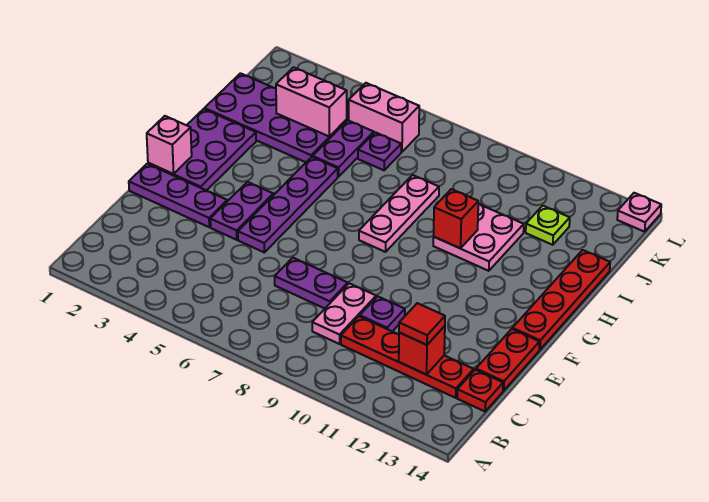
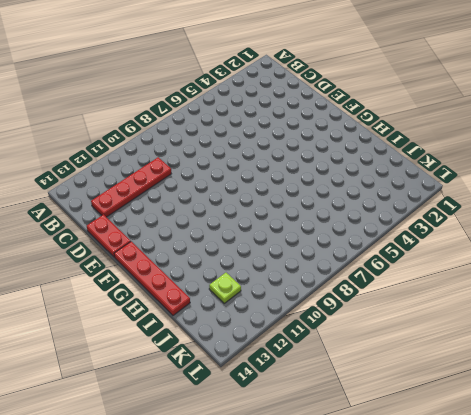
none -> pink plate C9:D9 level 1
none -> red plate C14 level 1
none -> purple plate D7:D8 level 1

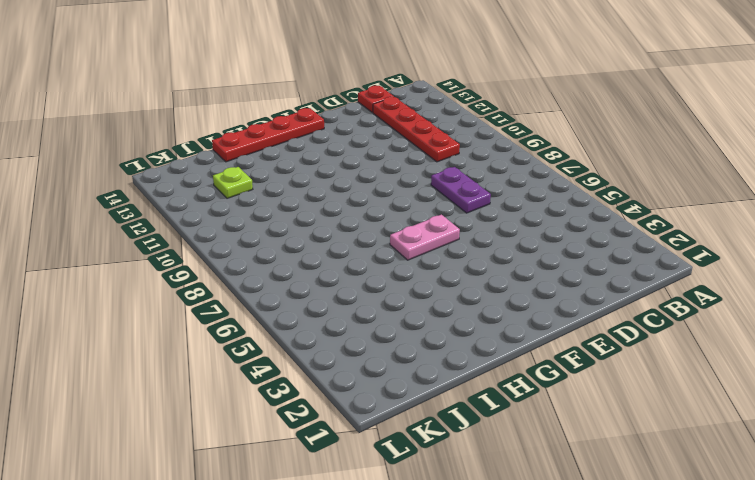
pink plate F6:G6 level 1 -> pink plate C9:D9 level 1
none -> purple plate D10 level 1
none -> red plate D14:E14 level 1
none -> purple plate E1:E3 level 1

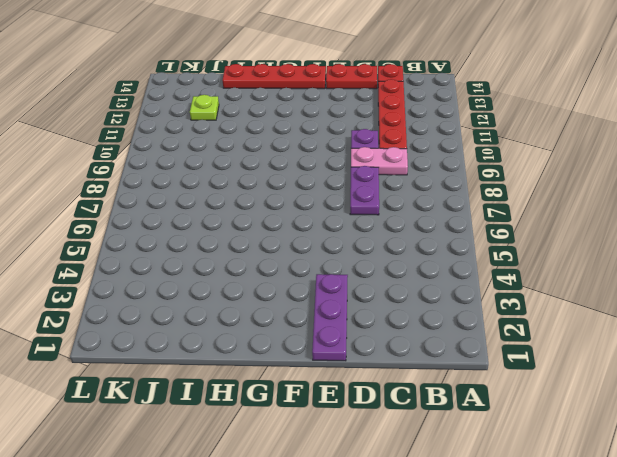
none -> purple plate E4:F4 level 1
none -> purple plate E5:H5 level 1
none -> purple plate F1:H2 level 1

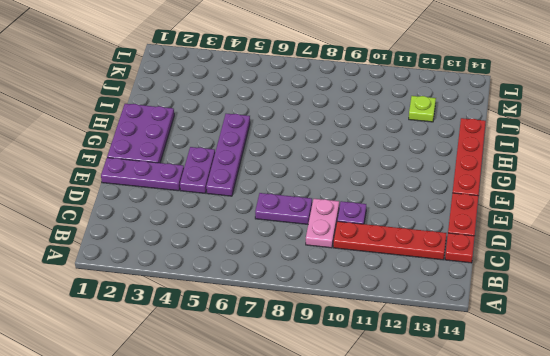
none -> pink plate G8:I8 level 1
none -> pink plate H10:I11 level 1
none -> purple plate I1:J4 level 1

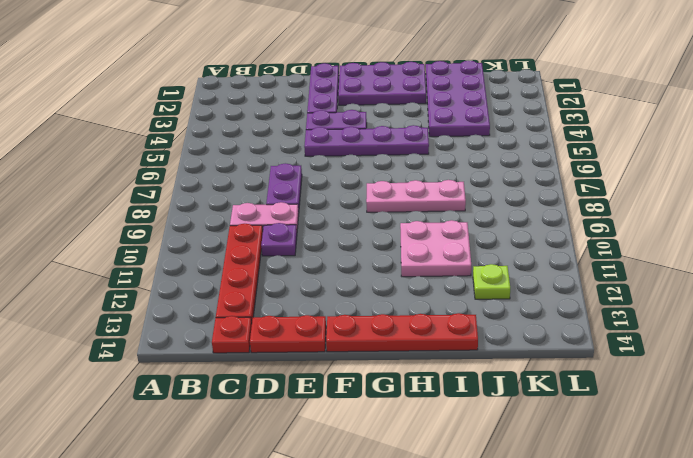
none -> purple plate I5:J5 level 1
none -> purple plate J6 level 1
none -> pink brick K5:K6 level 1

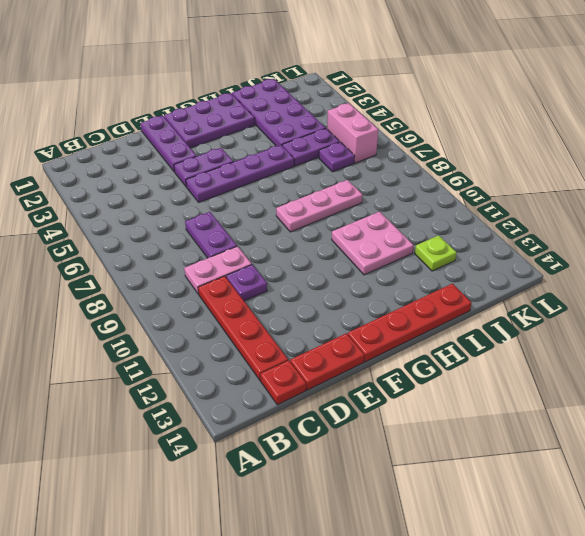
none -> pink plate L14 level 1
none -> red brick C12 level 2
none -> pink brick F1 level 2

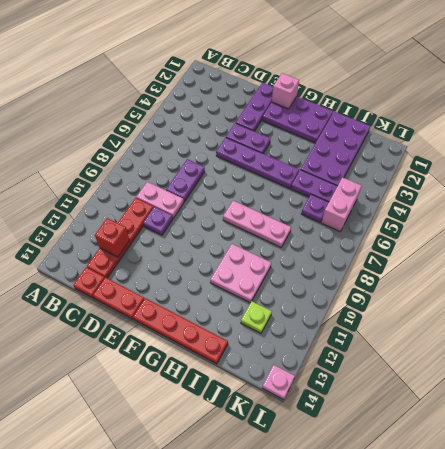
none -> red brick H10 level 2
none -> pink brick J3:J4 level 2
none -> red tile C12 level 3

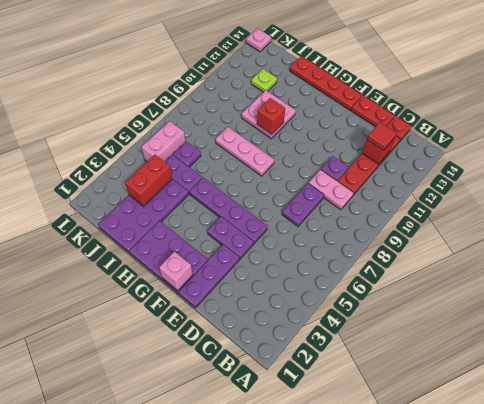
red brick J3:J4 level 2 -> pink brick J3:J4 level 2

